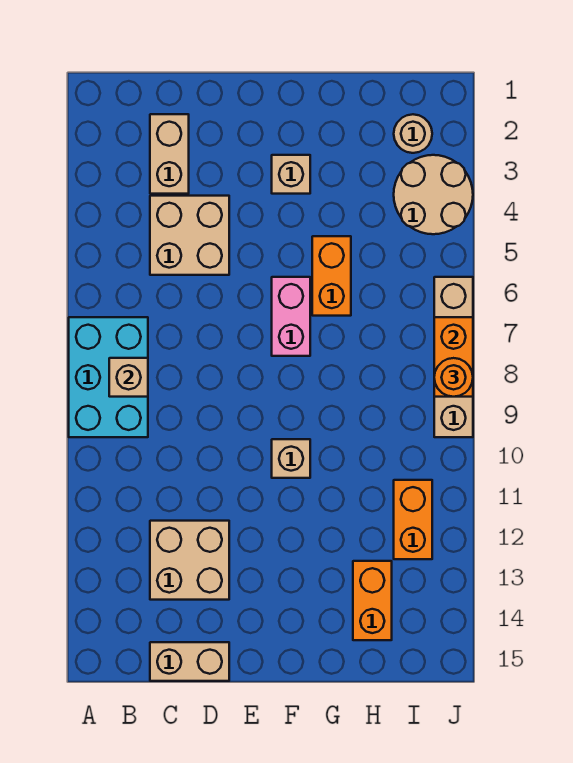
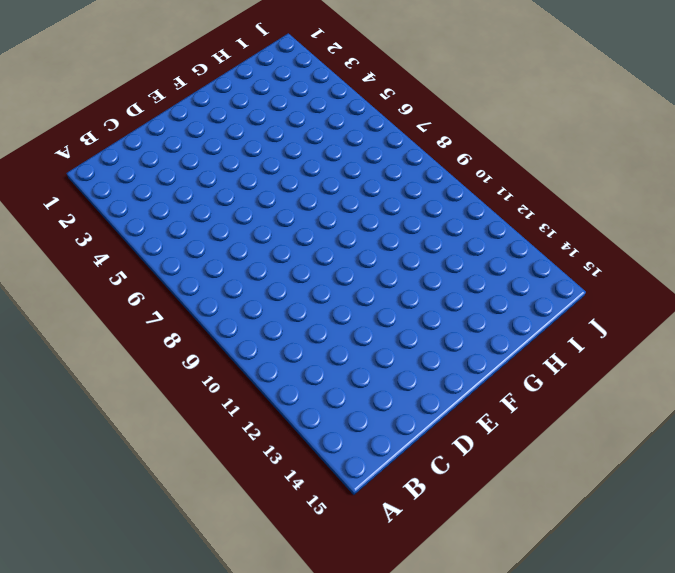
none -> cyan brick A7:B9 level 1
none -> tan brick C2:C3 level 1
none -> tan brick C4:D5 level 1

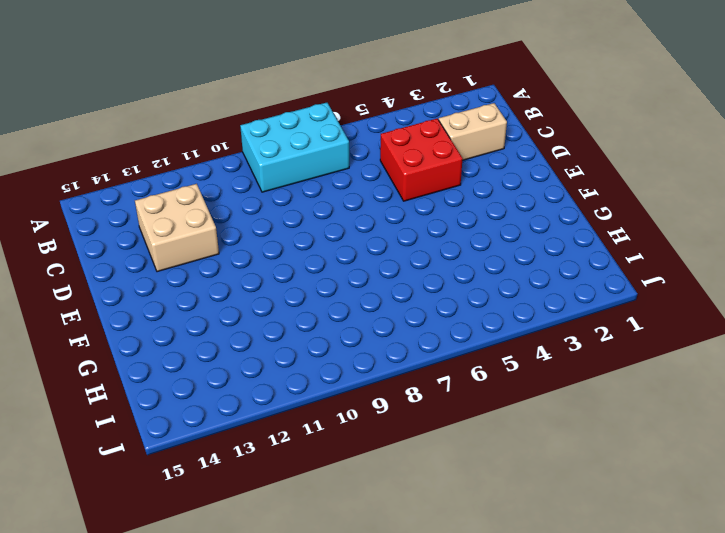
red brick C4:D5 level 1 -> tan brick C4:D5 level 1
none -> tan brick C15:D15 level 1
none -> tan brick F3 level 1
none -> pink brick F6:F7 level 1

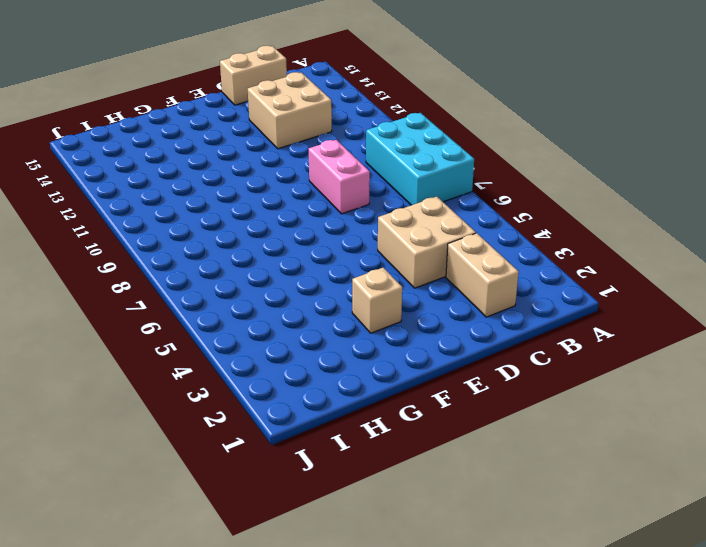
pink brick D8:D9 level 1 -> pink brick F6:F7 level 1
none -> tan brick F10 level 1
none -> orange brick G5:G6 level 1
none -> orange brick H13:H14 level 1

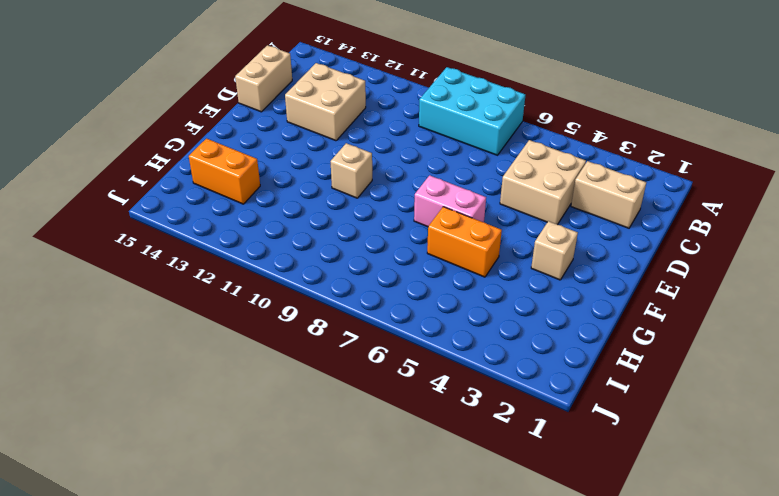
none -> tan round brick I2 level 1
none -> tan round brick I3:J4 level 1
none -> orange brick I11:I12 level 1

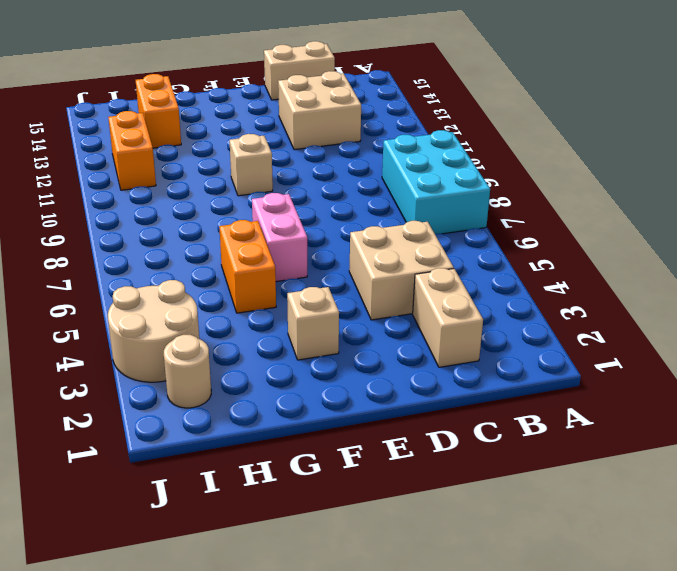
none -> tan brick J6:J9 level 1
none -> tan brick B8 level 2
none -> orange brick J7:J8 level 2

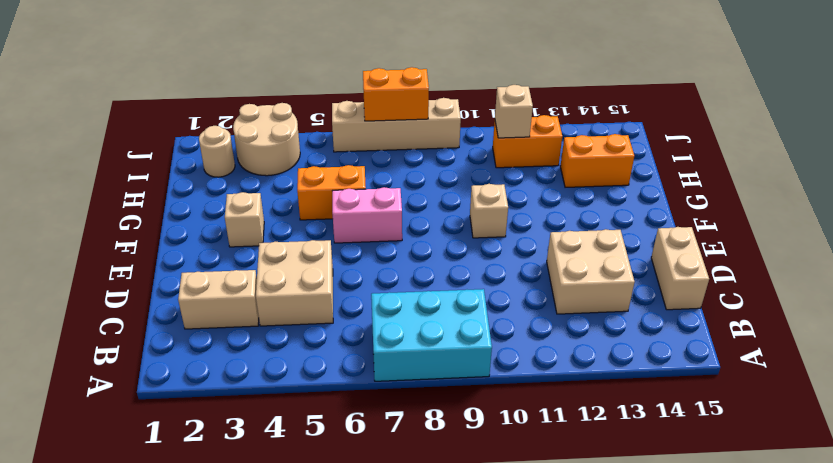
tan brick I11 level 2 -> tan brick B8 level 2
none -> orange round brick J8 level 3

